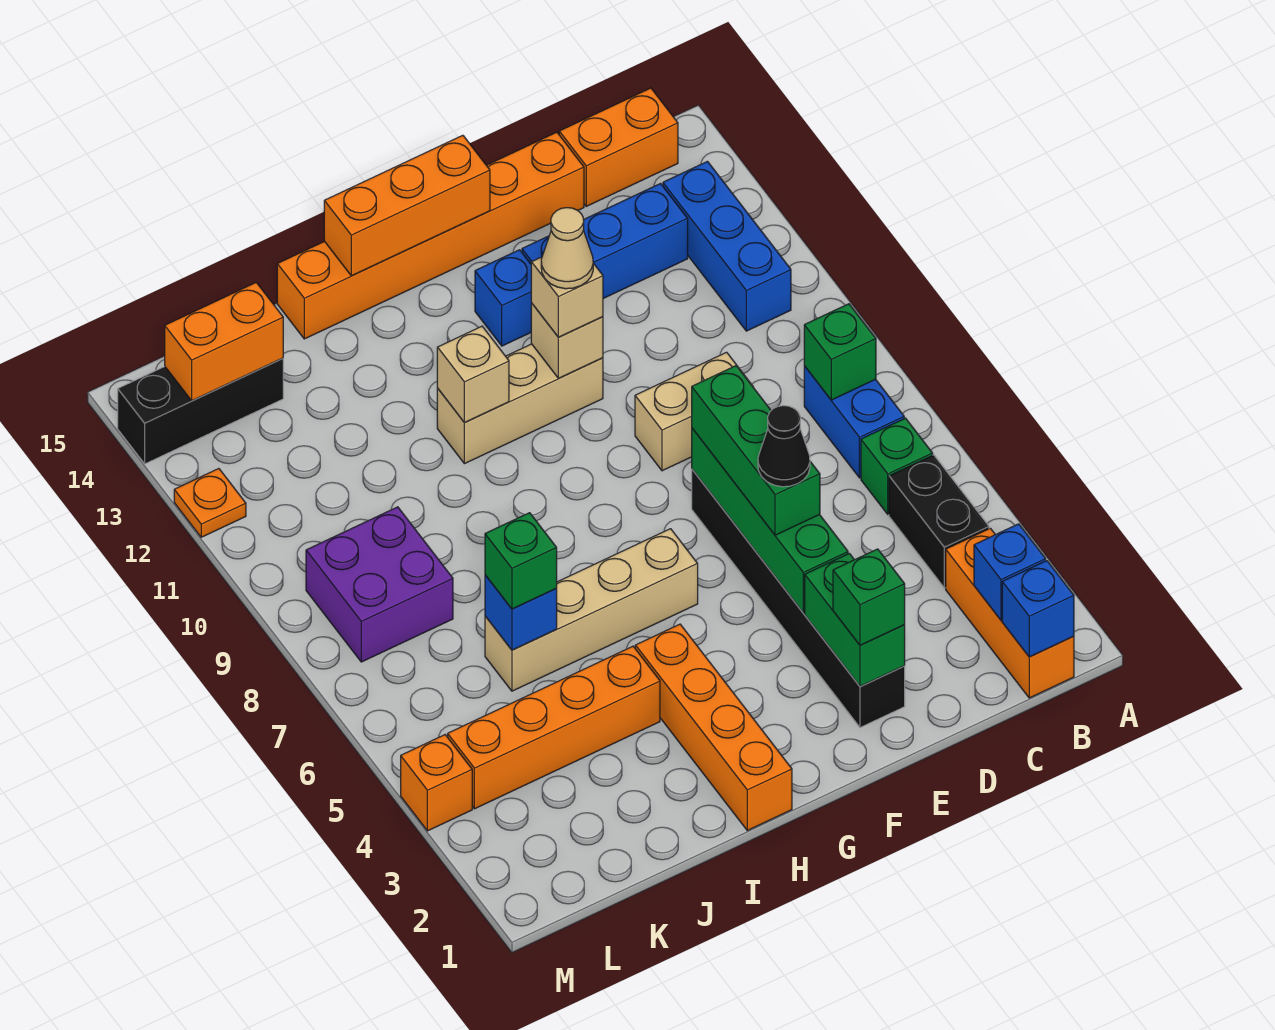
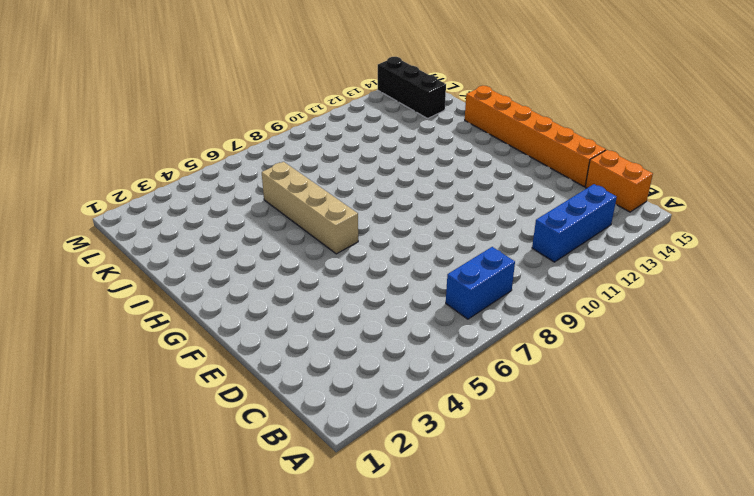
none -> orange brick B1:B3 level 1
none -> black brick B4:B5 level 1
none -> green brick B6 level 1
none -> blue brick C13:E13 level 1

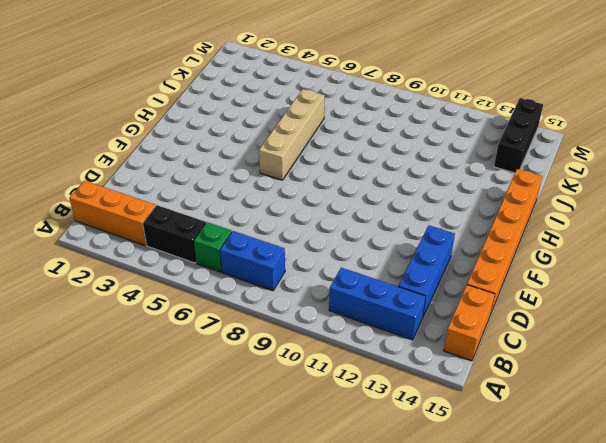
none -> tan brick D9:E9 level 1
none -> black brick E2:E7 level 1
none -> tan brick F11:H11 level 1
none -> blue brick F13 level 1

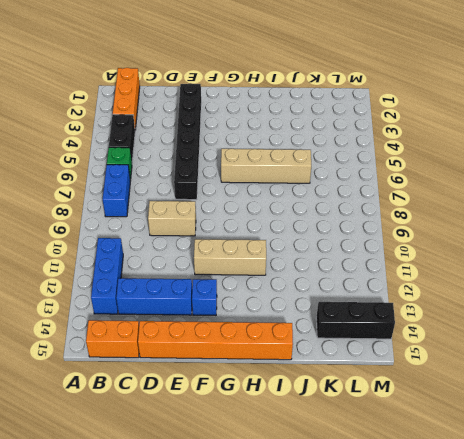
none -> orange brick H1:H4 level 1
none -> orange brick I4:L4 level 1
none -> purple brick K8:L9 level 1
none -> orange brick M4 level 1

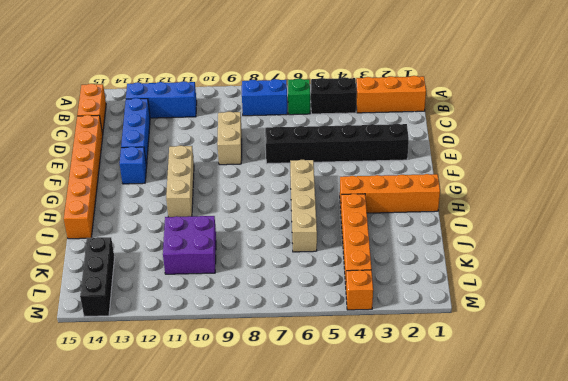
purple brick J10:K11 level 1 -> purple brick K8:L9 level 1
none -> orange plate M12 level 1
none -> blue brick B1 level 2
none -> blue brick B2 level 2
none -> green brick B8 level 2

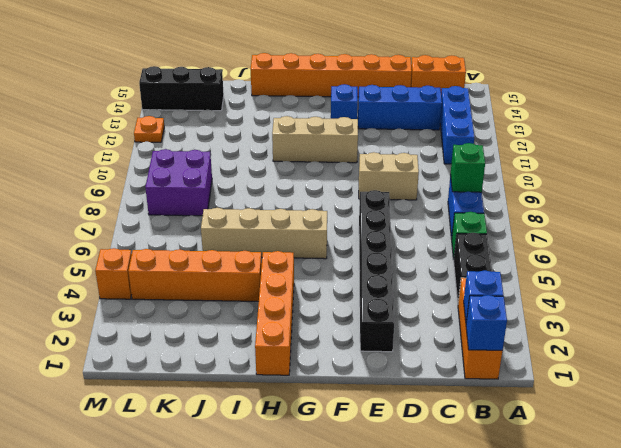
none -> green brick E2:E3 level 2
none -> green brick E4:E7 level 2
none -> tan brick F11 level 2
none -> orange brick F15:H15 level 2

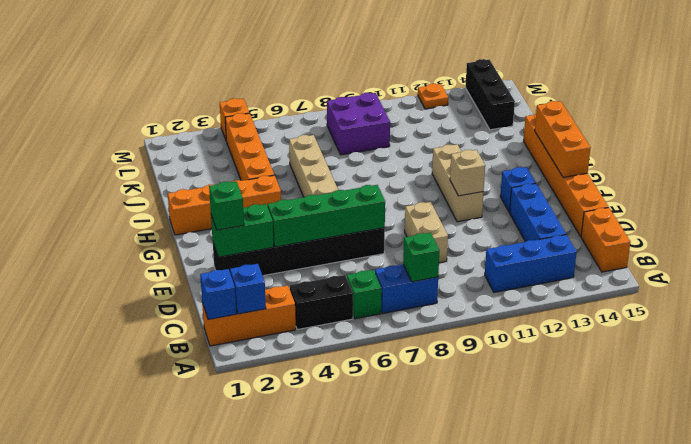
none -> tan brick H11 level 2
none -> blue brick J6 level 2
none -> orange brick K14:L14 level 2
none -> green brick E5:E7 level 3

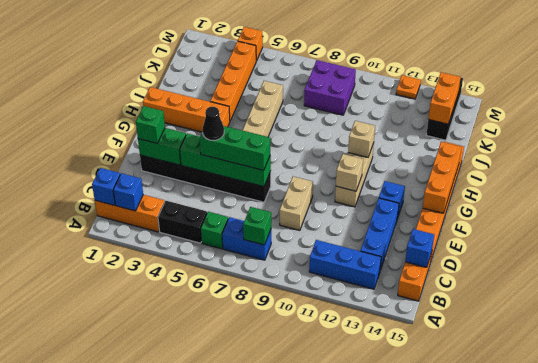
blue brick C15 level 2 -> blue brick J6 level 2
none -> tan brick F11 level 3
none -> green brick J6 level 3
none -> tan cone F11 level 4

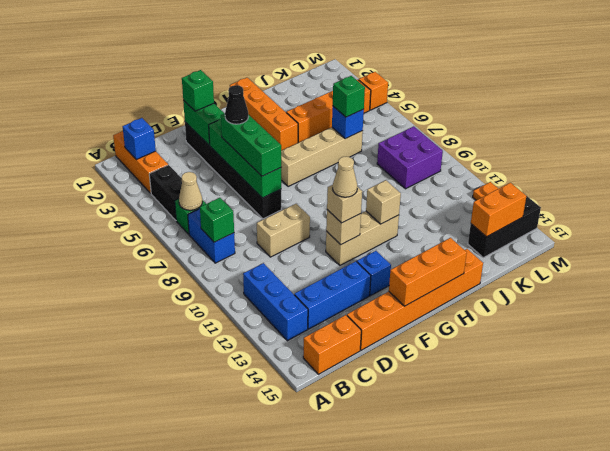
tan cone B6 level 2 -> none
none -> blue brick B1 level 2

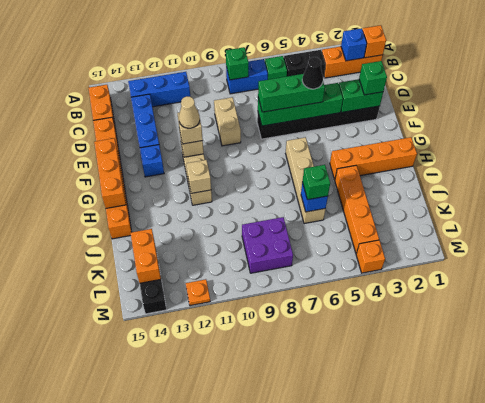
orange brick B1 level 2 -> blue brick B1 level 2

